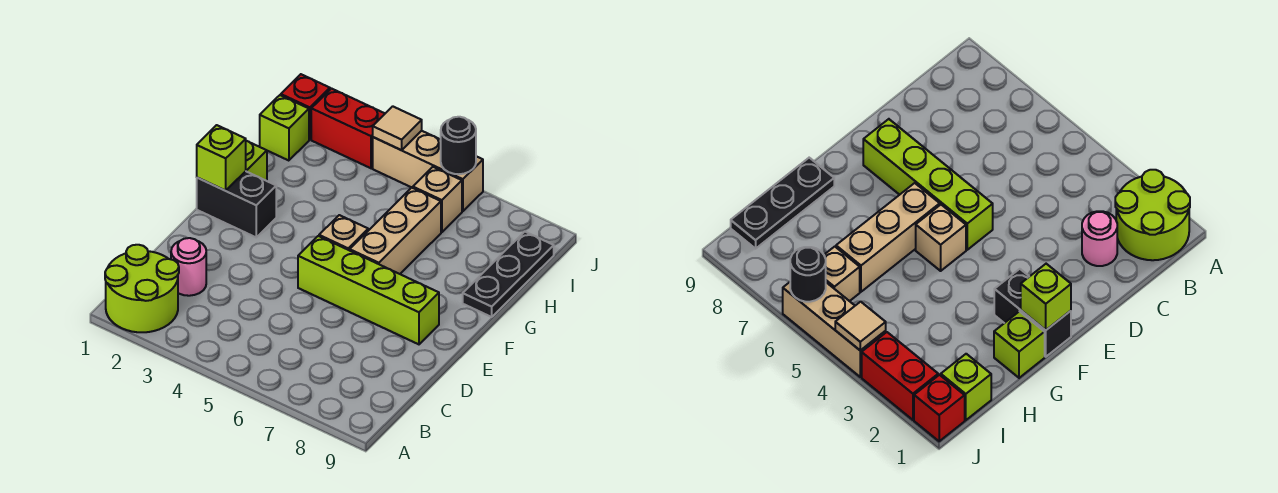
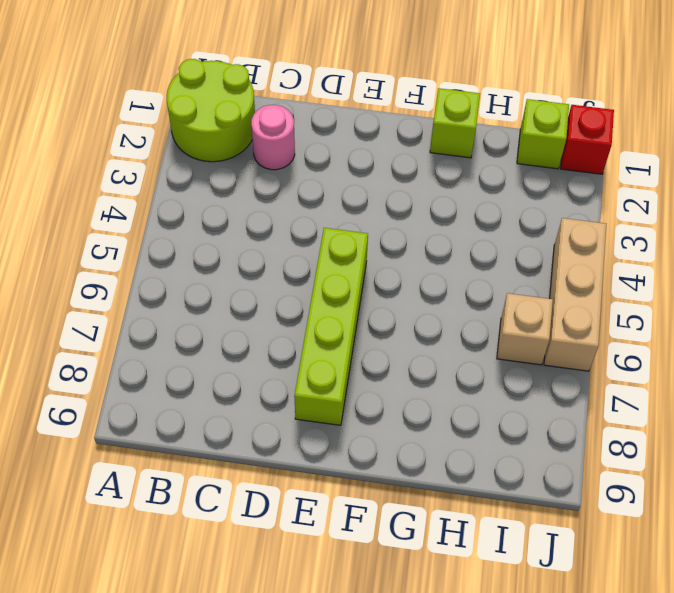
none -> black brick F1:F2 level 1
none -> tan brick F5 level 1
none -> tan brick F6:H6 level 1

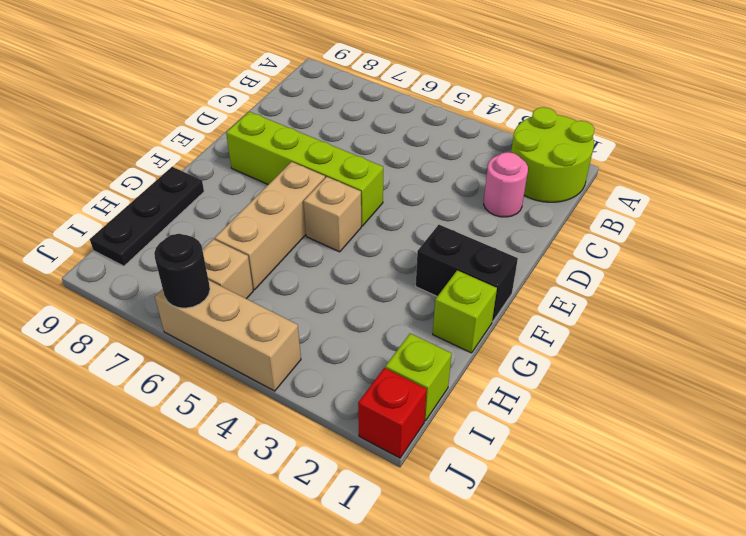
none -> red brick J2:J3 level 1
none -> lime brick F1 level 2
none -> tan tile J4 level 2

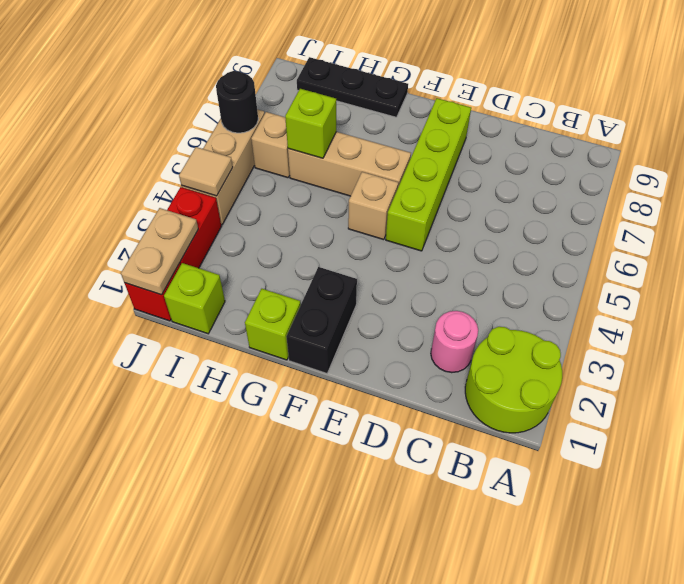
lime brick H6 level 2 -> lime brick F1 level 2
tan plate J1:J2 level 2 -> none

